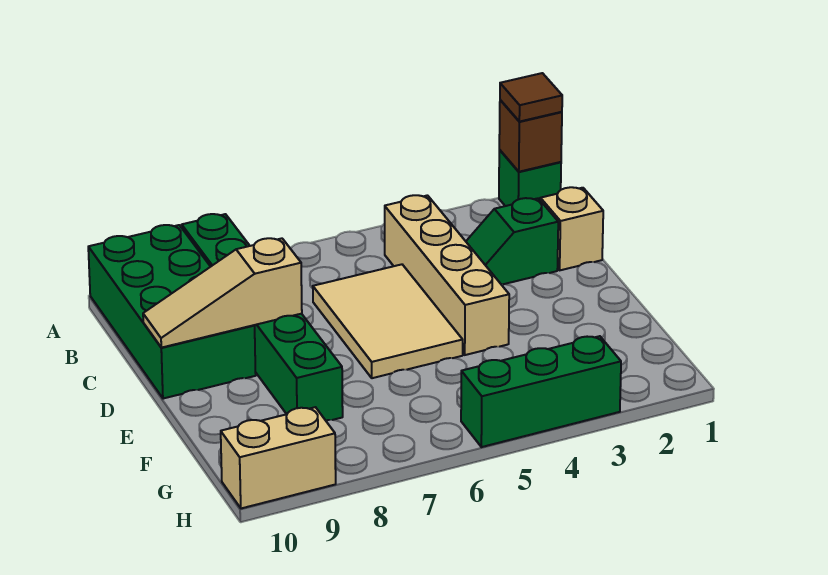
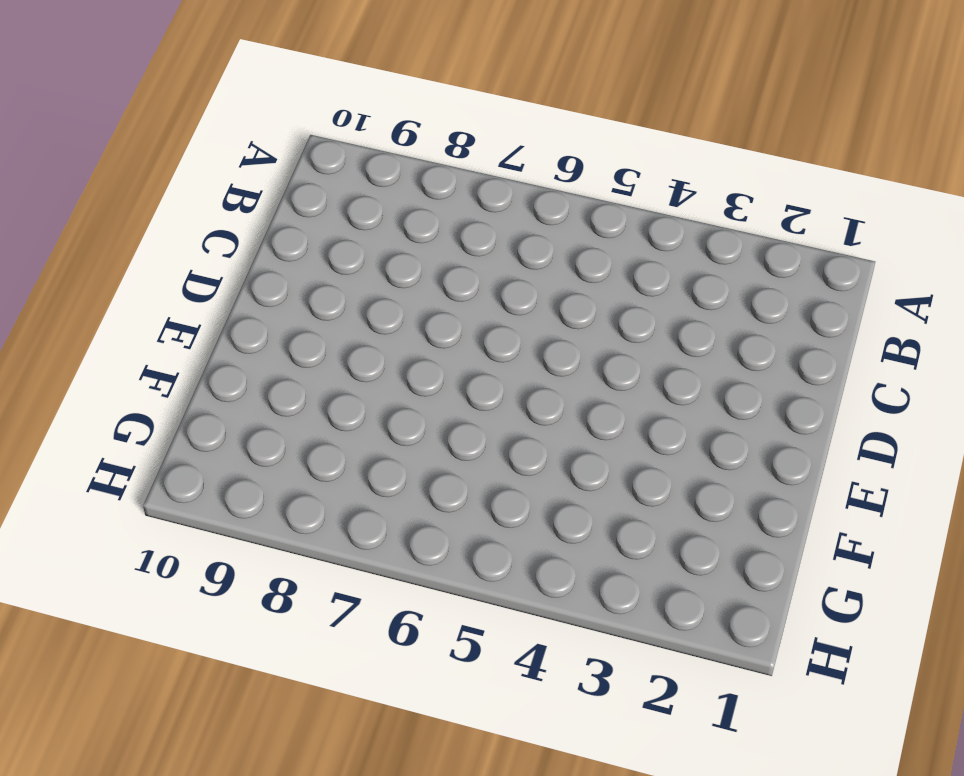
none -> green brick A1 level 1
none -> green brick A8:F8 level 1
none -> green brick A9:D10 level 1

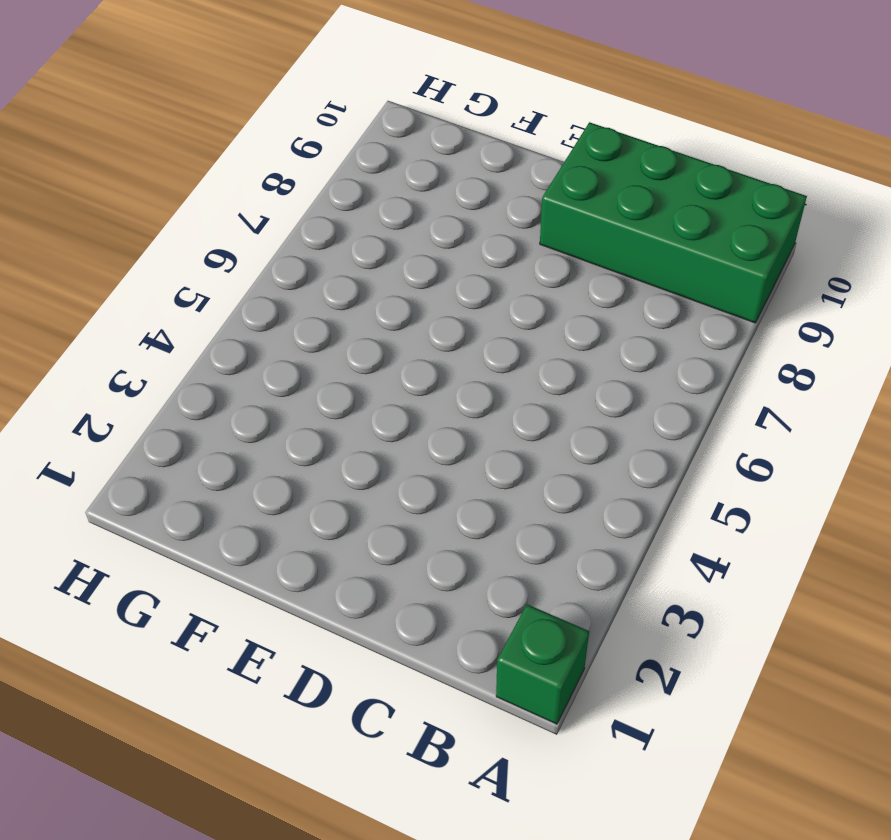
none -> green brick A8:F8 level 1
none -> tan brick B4:E4 level 1
none -> tan brick C1 level 1

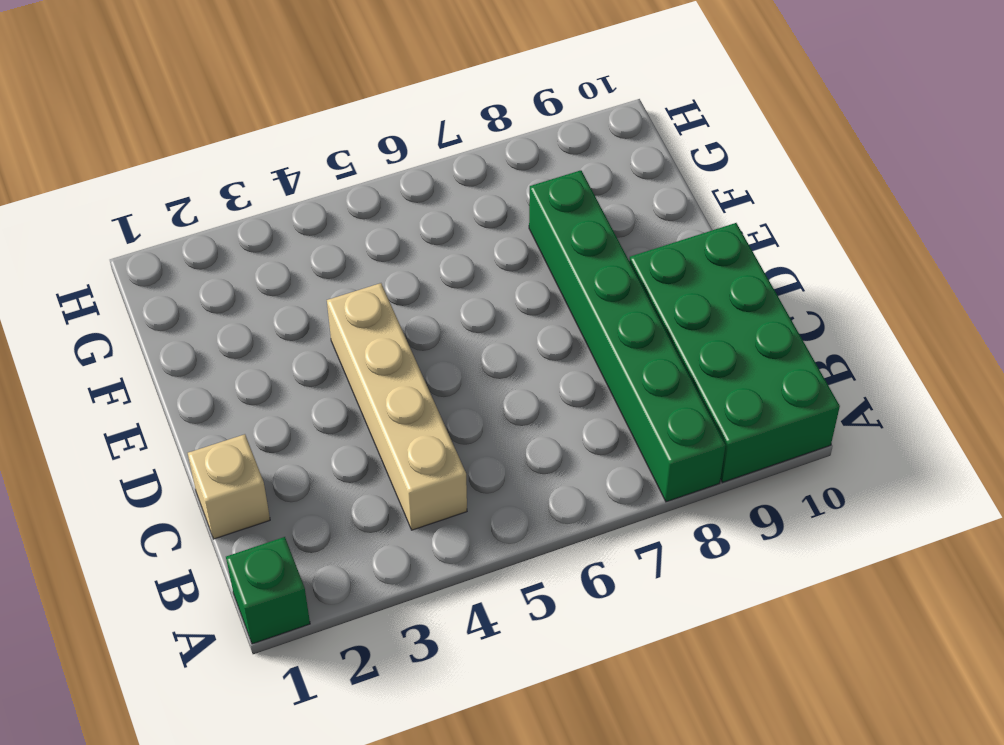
none -> green slope C2:C3 level 1 top 2
none -> tan tile C5:E6 level 1
none -> green brick H3:H5 level 1

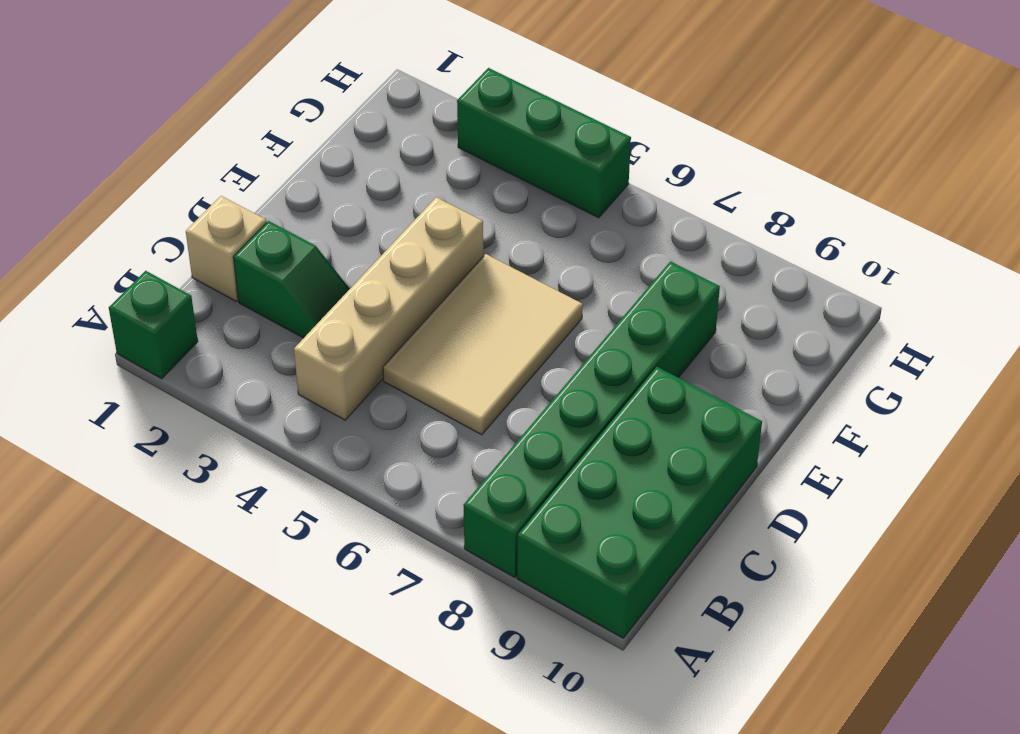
none -> tan brick H9:H10 level 1
none -> brown brick A1 level 2
none -> tan slope D8:D10 level 2 top 8

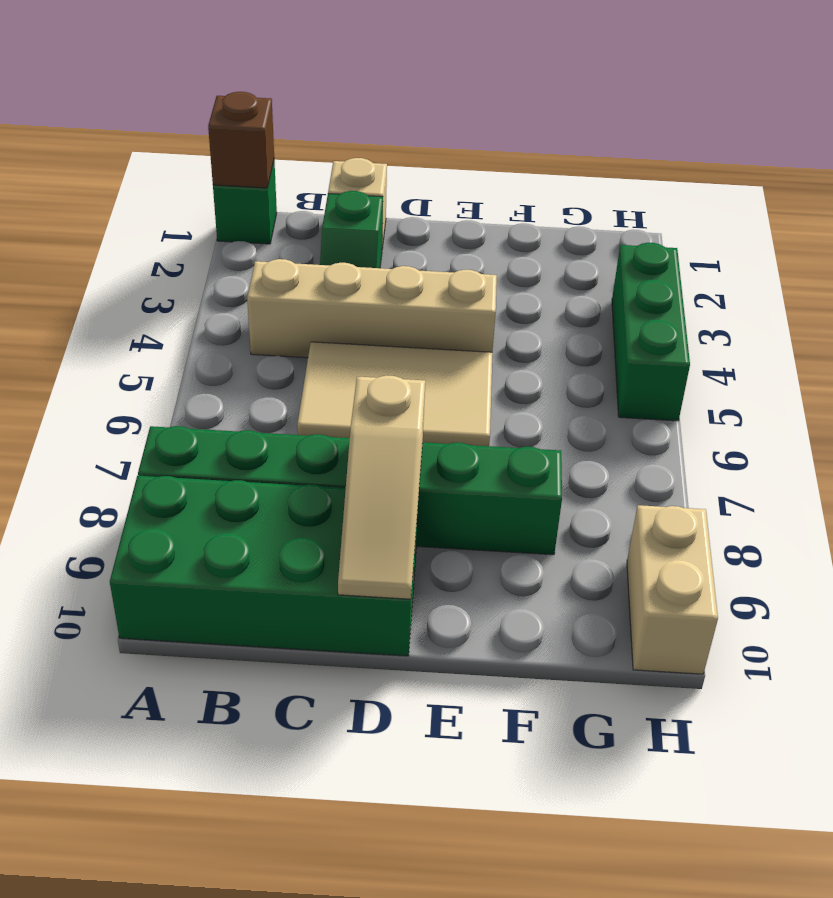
none -> brown tile A1 level 3

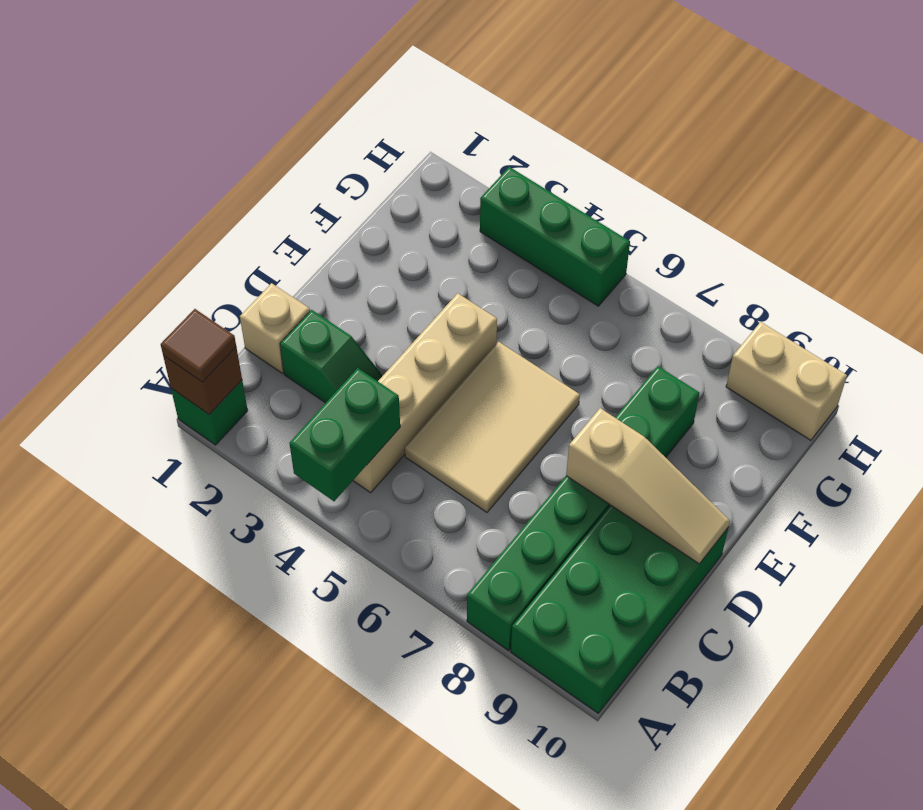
green brick A4:B4 level 2 -> none

